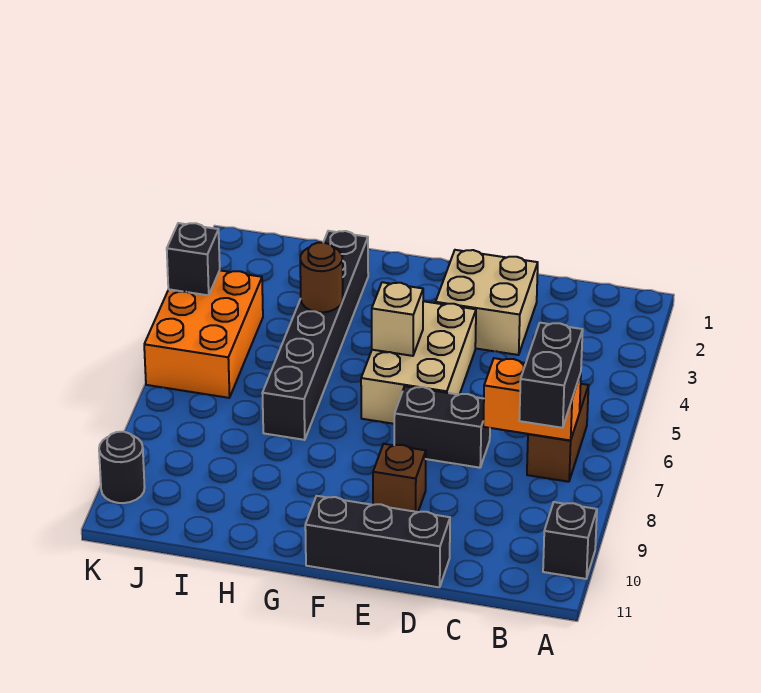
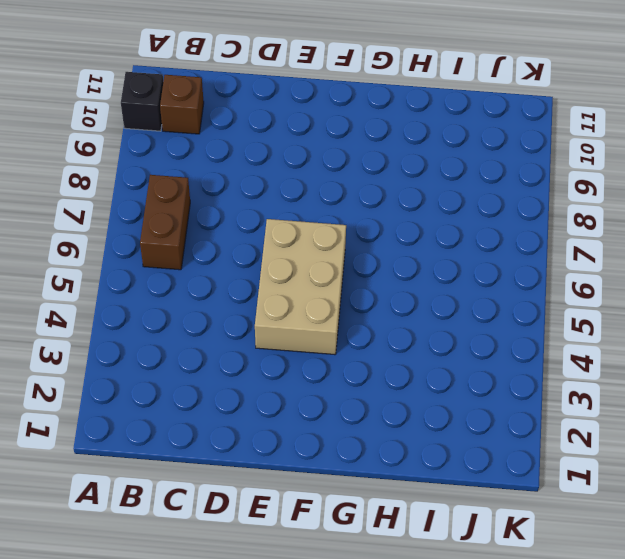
brown brick B10 level 1 -> brown brick E9 level 1
none -> tan brick D2:E3 level 1
none -> black brick D7:E7 level 1
none -> black brick D11:F11 level 1

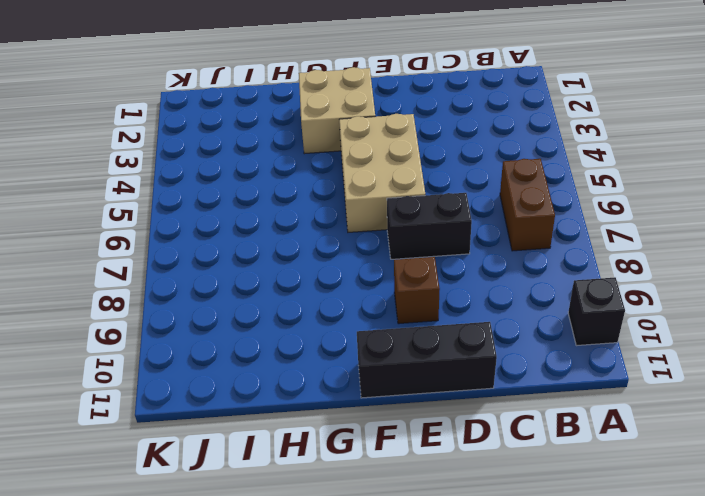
tan brick F2:G3 level 1 -> tan brick D2:E3 level 1
none -> black brick H2:H7 level 1
none -> orange brick J4:K6 level 1
none -> black round brick K10 level 1

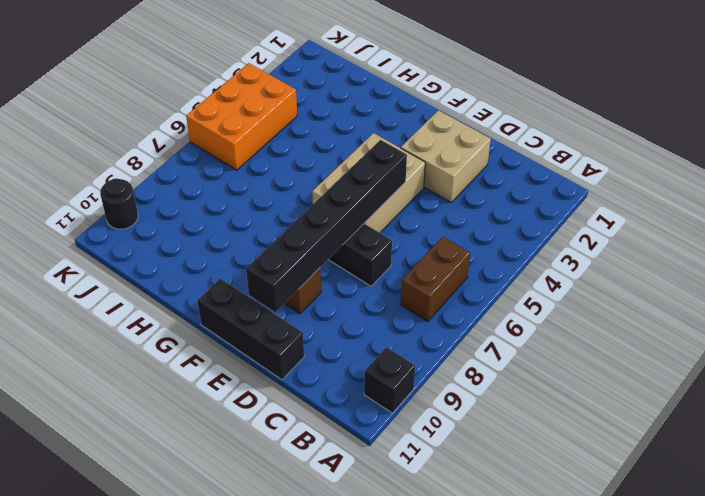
black brick E5:E10 level 2 -> black brick H2:H7 level 1
none -> orange brick B7:C7 level 2
none -> tan brick F5 level 2
none -> brown round brick H4 level 2

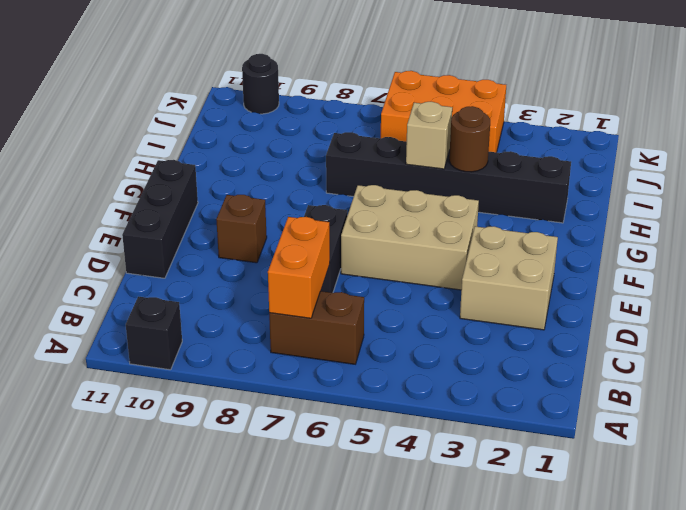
tan brick H5 level 2 -> tan brick F5 level 2
none -> black brick K4 level 2
none -> black brick B7:B8 level 3

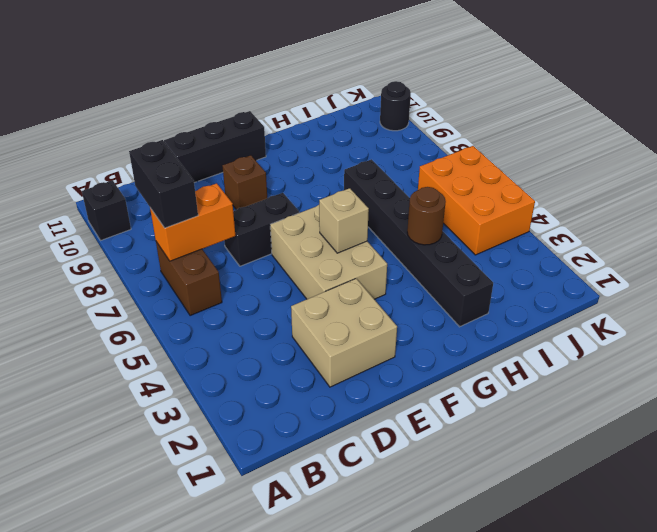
none -> black brick K4 level 2

